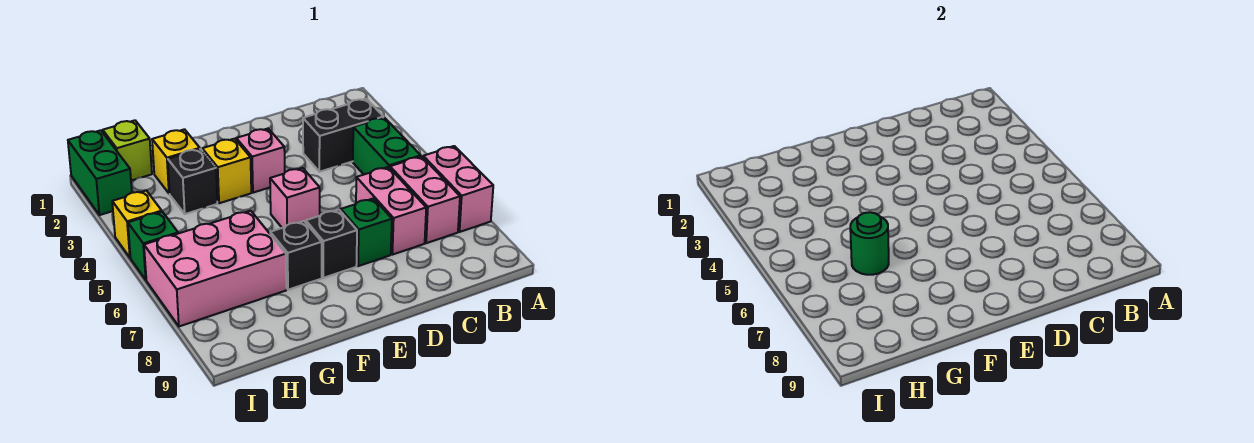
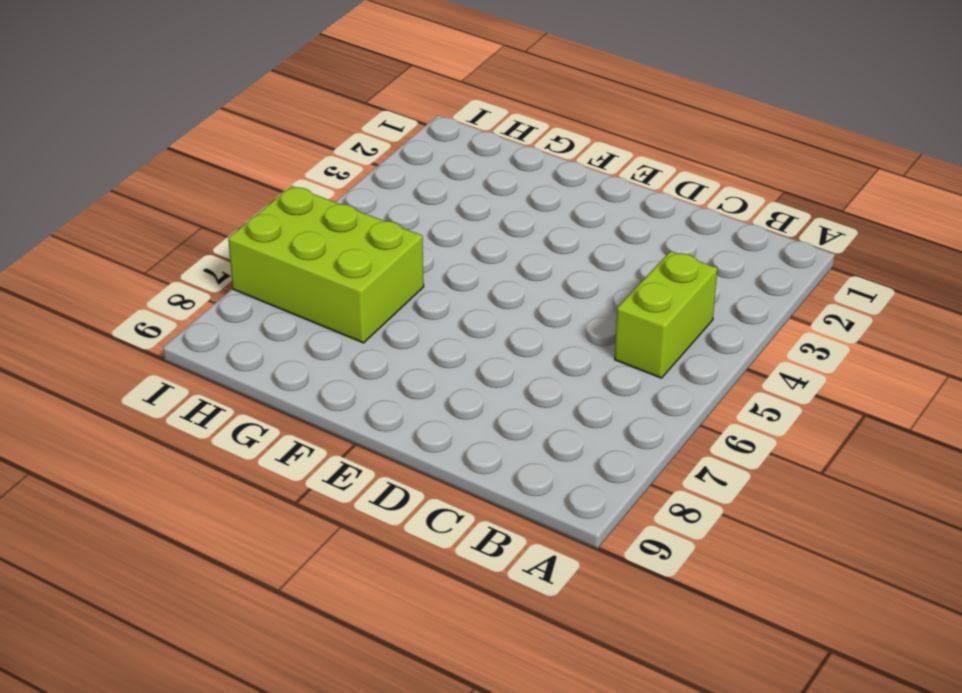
lime brick B4:B5 level 1 -> green brick B4:B5 level 1
lime brick G6:I7 level 1 -> pink brick G6:I7 level 1
none -> pink brick A6:A7 level 1
none -> black brick B3:C3 level 1
none -> pink brick B6:B7 level 1

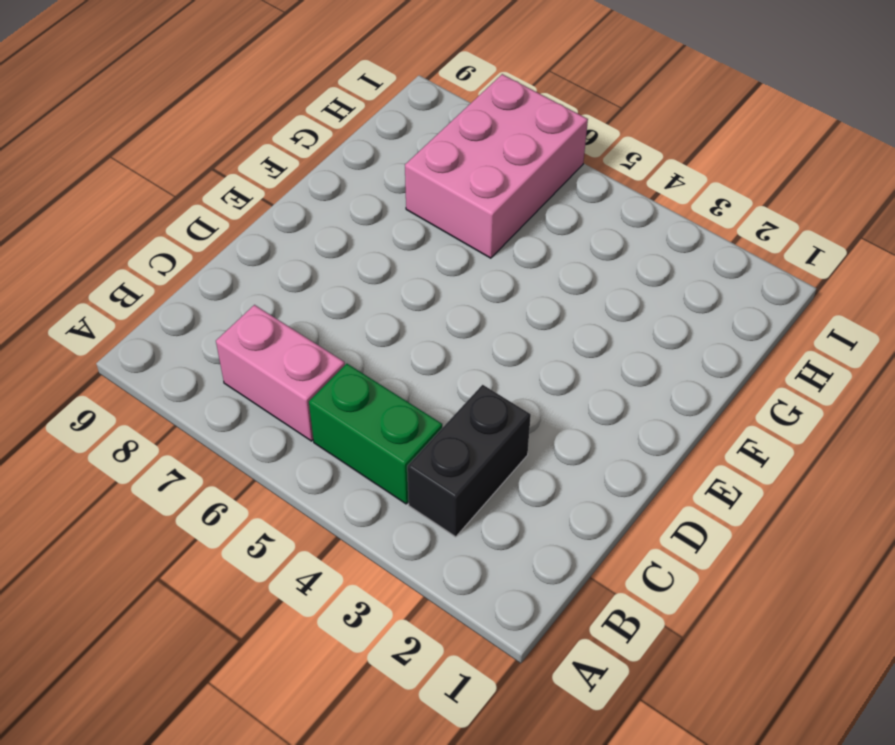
none -> pink brick A6:A7 level 1
none -> pink brick C6:C7 level 1
none -> green brick D7 level 1

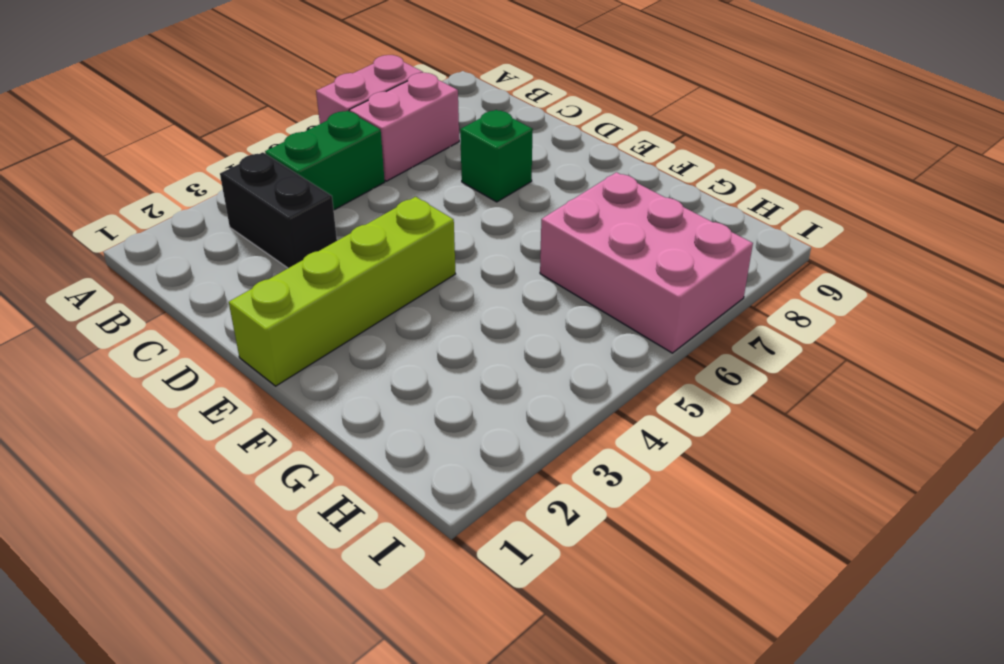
lime brick E1:E4 level 1 -> pink brick E3 level 1
none -> pink brick C6:C7 level 1
none -> pink brick E5 level 1
none -> black brick E7 level 1

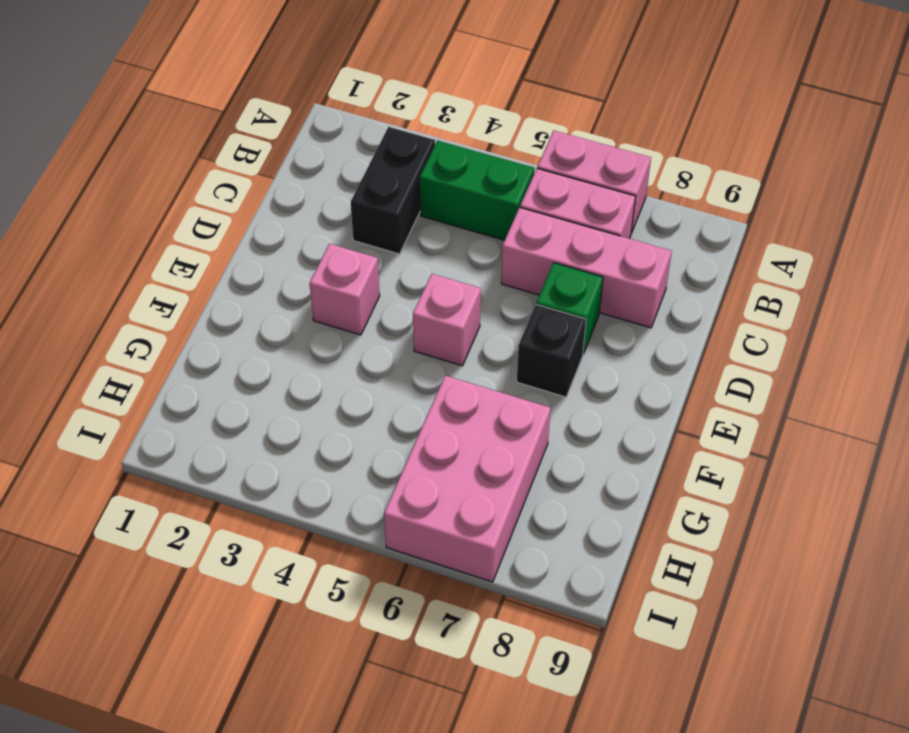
pink brick C6:C8 level 1 -> pink brick C6:C7 level 1
none -> yellow brick F3 level 1
none -> black brick F7 level 1
none -> yellow brick G2 level 1

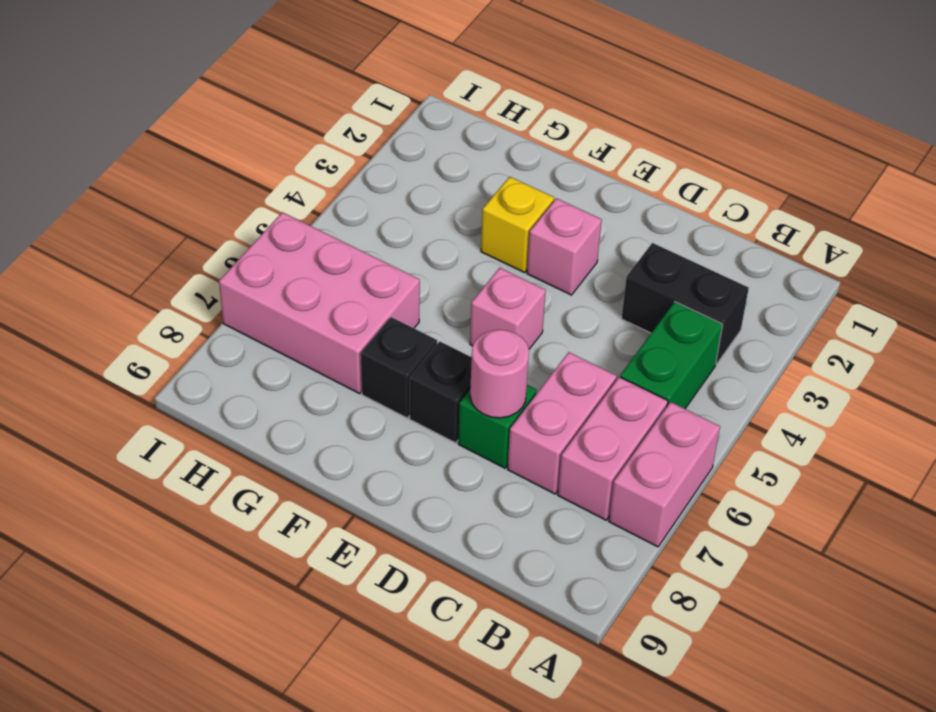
pink round brick D7 level 2 -> none
none -> yellow brick G2 level 1
none -> black brick G3 level 1
none -> lime brick H1 level 1

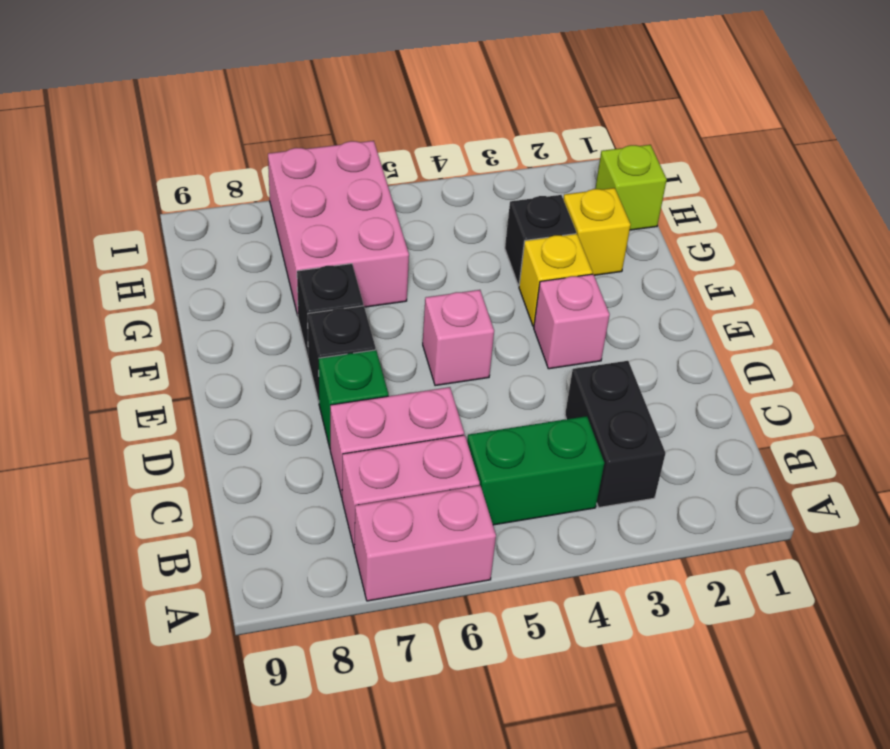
none -> green brick I1:I2 level 1
none -> yellow brick I4 level 1
none -> green brick I5 level 1

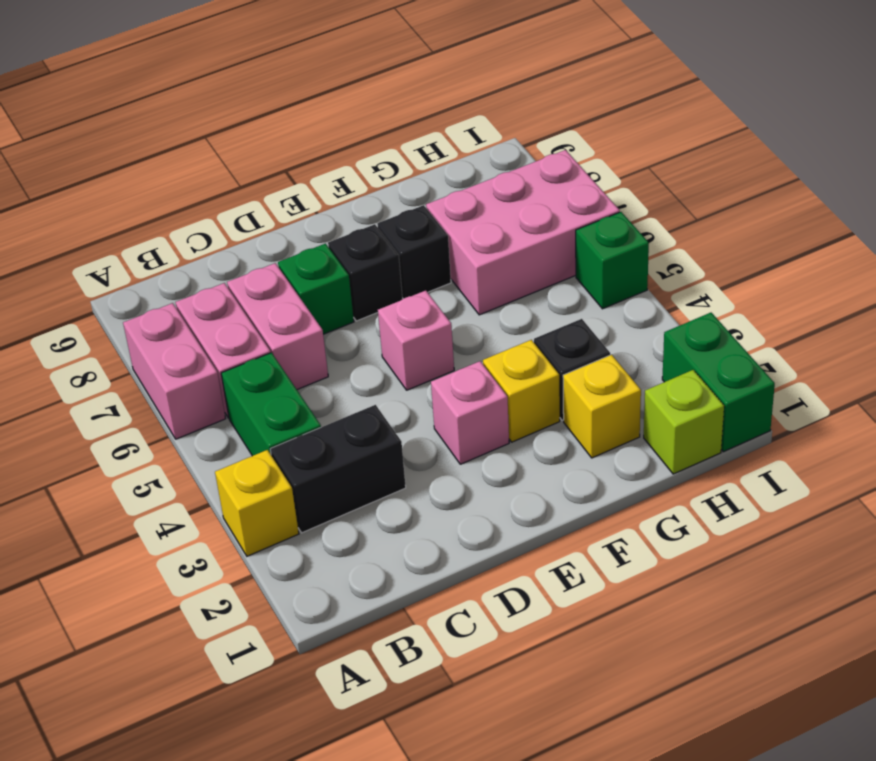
yellow brick A3 level 1 -> yellow brick I4 level 1
none -> green round brick G6 level 2

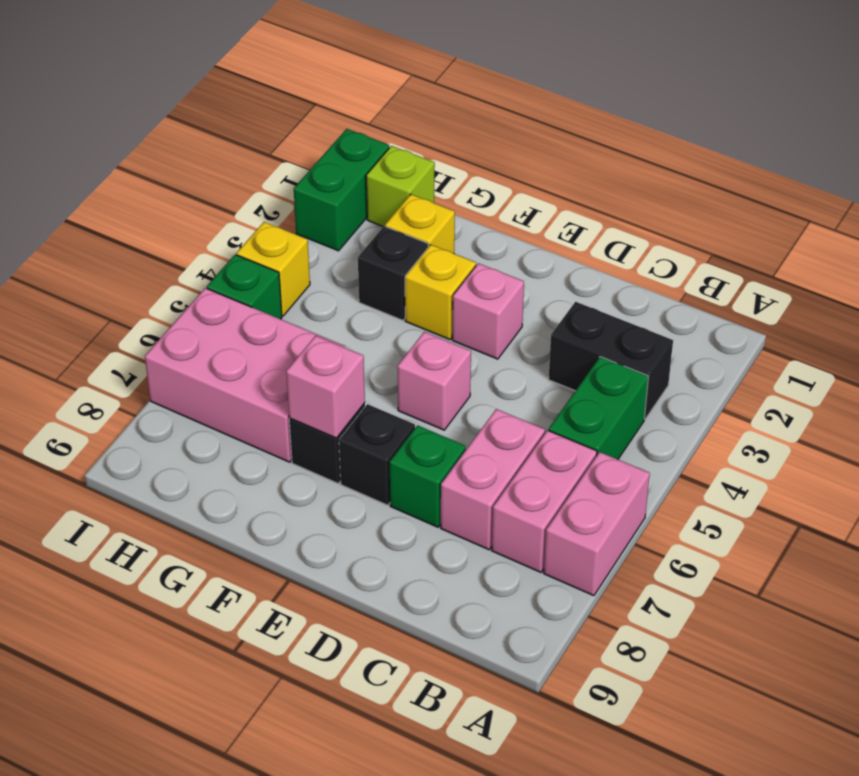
pink brick F7 level 2 -> none
none -> green round brick G6 level 2

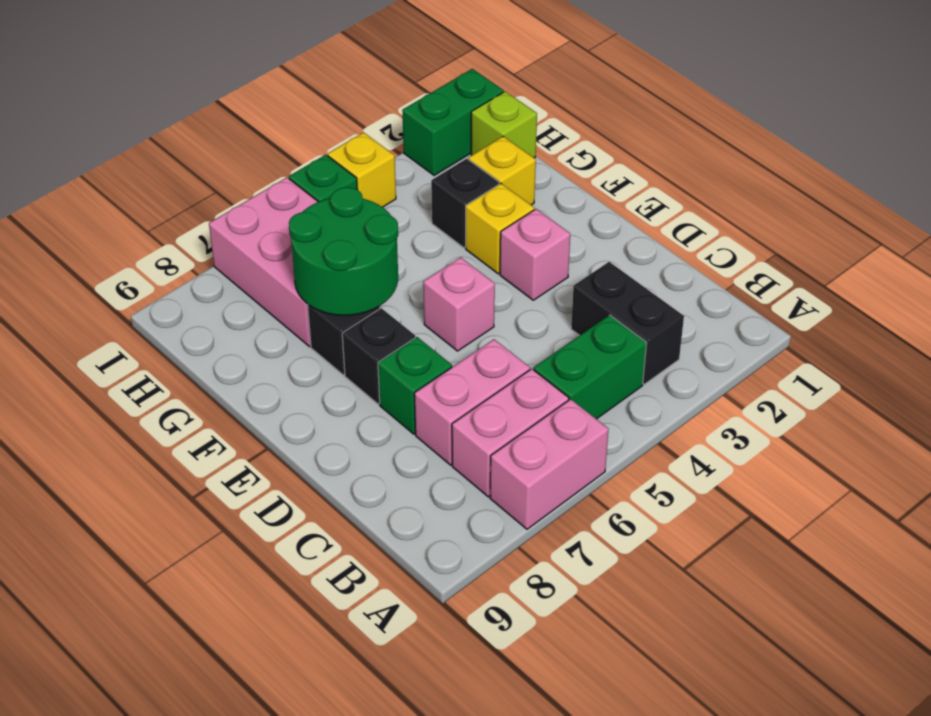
green round brick F6:G7 level 2 -> green round brick G6 level 2

